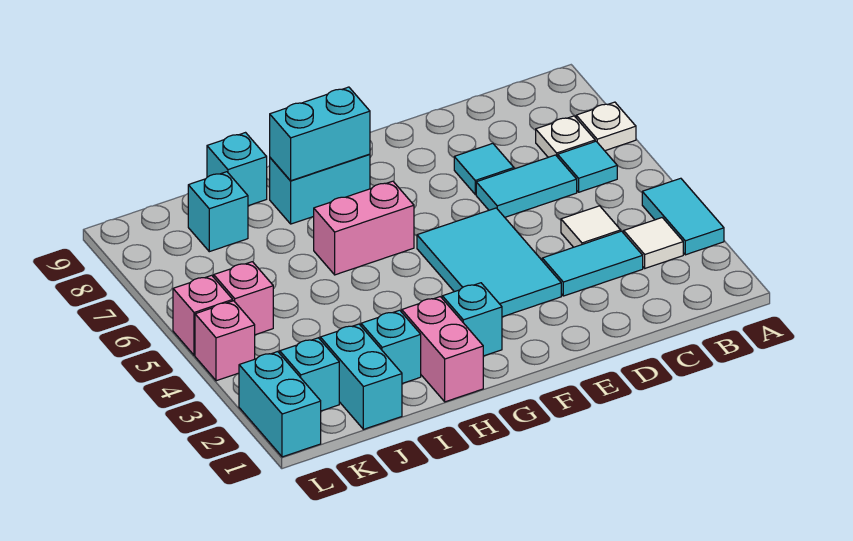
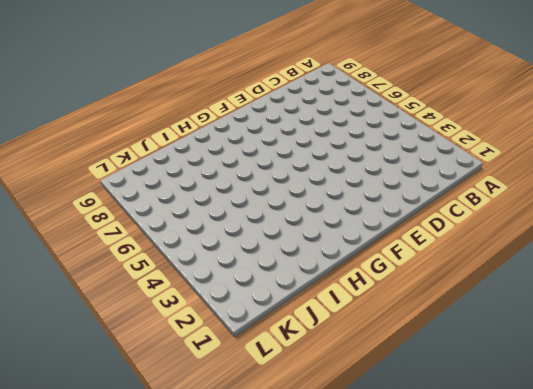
none -> cyan tile A3:A4 level 1
none -> white plate A7 level 1
none -> white tile B3 level 1

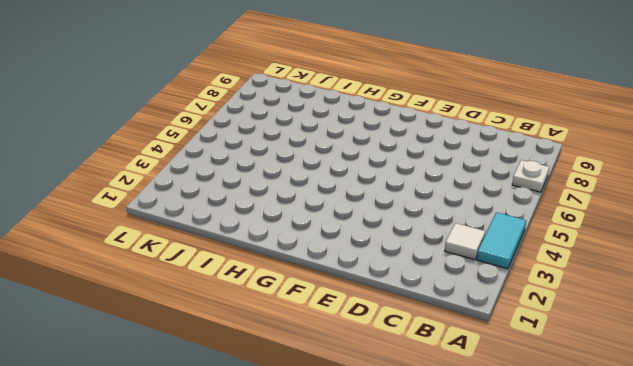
none -> cyan tile B6 level 1
none -> white plate B7 level 1
none -> cyan tile C3:D3 level 1

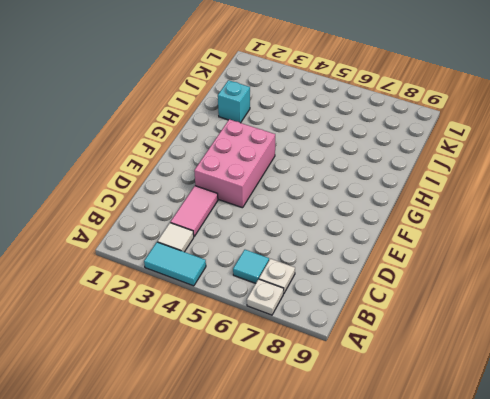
pink tile C3:D3 level 1 -> cyan tile C3:D3 level 1
pink brick E3:G4 level 1 -> cyan tile E3:F5 level 1
none -> white tile C4 level 1
none -> cyan tile C6:D6 level 1
none -> cyan tile D7 level 1

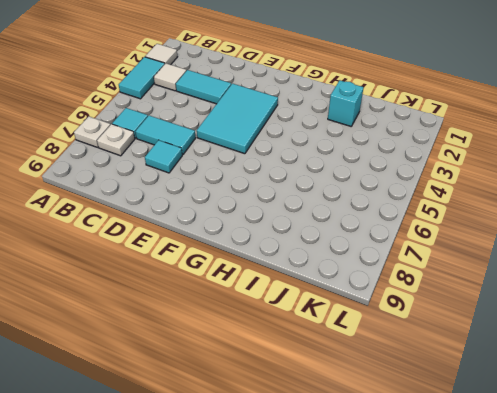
white tile A2 level 1 -> white tile C4 level 1
none -> cyan brick G2 level 1
none -> pink brick G6:H6 level 1
none -> cyan brick G8:H8 level 1

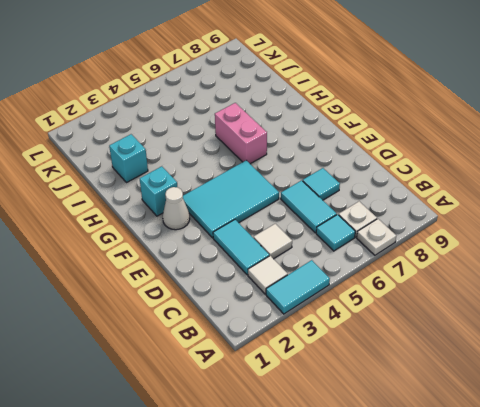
white cone F2 level 1 -> none
none -> cyan brick G8:H8 level 1
none -> pink brick H1:H2 level 1
none -> cyan brick I9 level 1

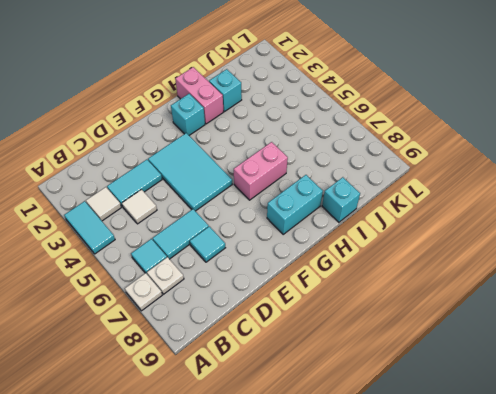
none -> cyan brick J1:J2 level 1
none -> cyan brick J8 level 1
none -> cyan brick K2 level 1

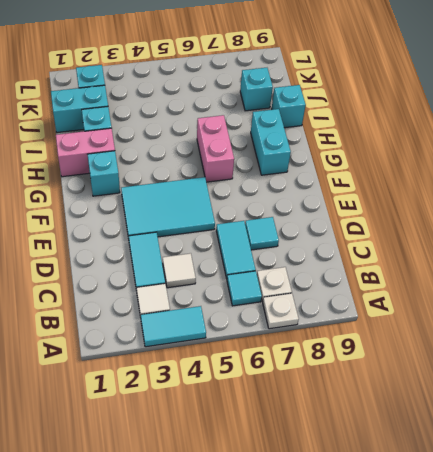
none -> pink brick K5 level 1
none -> cyan brick L1:L2 level 1
none -> pink brick L4 level 1

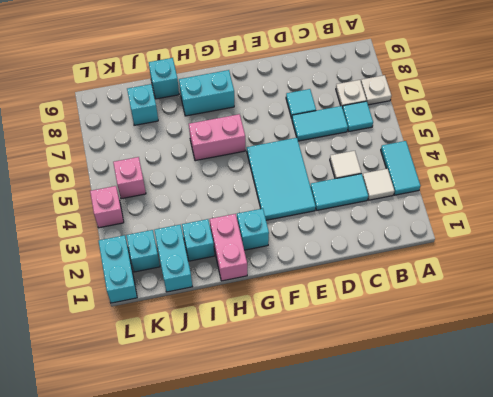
none -> pink brick L5 level 1
none -> cyan brick G8:H8 level 2

